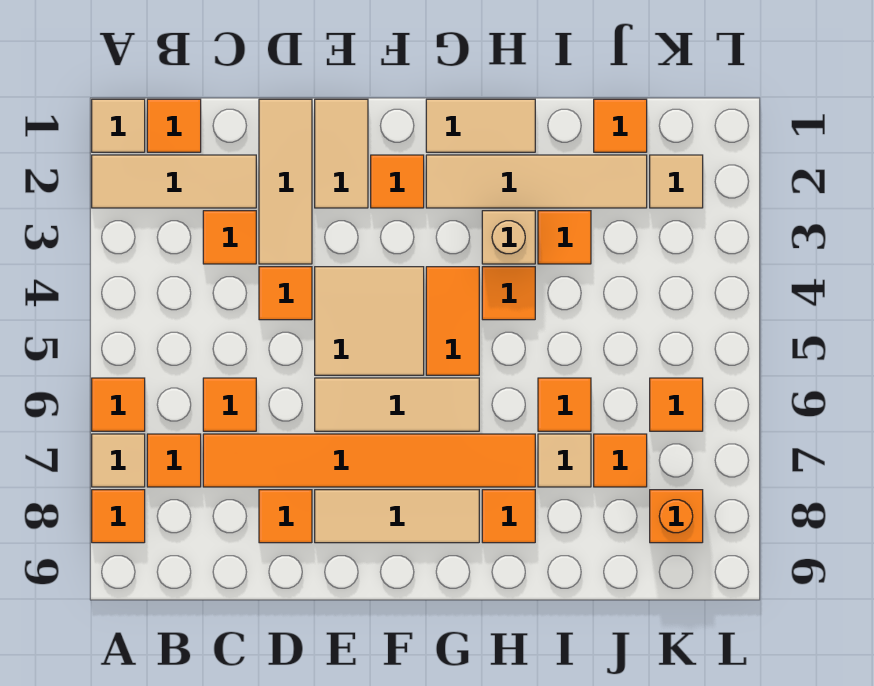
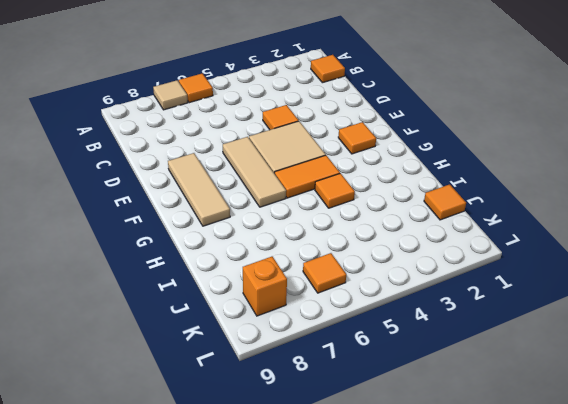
none -> tan tile A1 level 1
none -> tan tile A2:C2 level 1
none -> orange tile A8 level 1
none -> orange tile B7 level 1

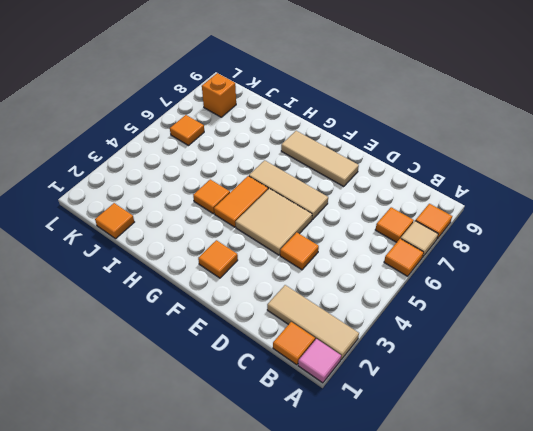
pink tile A1 level 1 -> tan tile A1 level 1
none -> orange tile C3 level 1
none -> orange tile C6 level 1
none -> orange tile C7:H7 level 1
none -> tan tile D1:D3 level 1

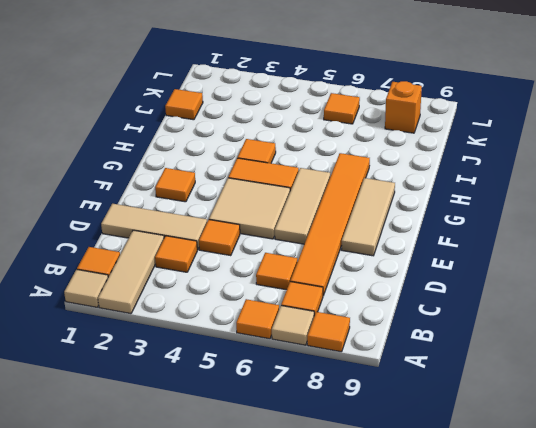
none -> orange tile D8 level 1
none -> tan tile E1:E2 level 1
none -> tan tile G1:H1 level 1
none -> tan tile G2:J2 level 1

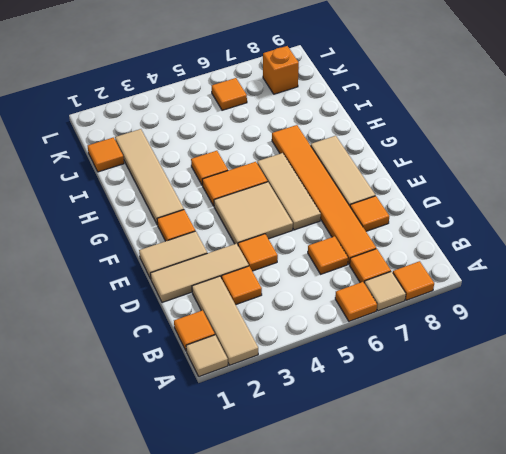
none -> tan tile G1:H1 level 1
none -> tan brick H3 level 1
none -> orange tile H8 level 1
none -> orange tile I3 level 1

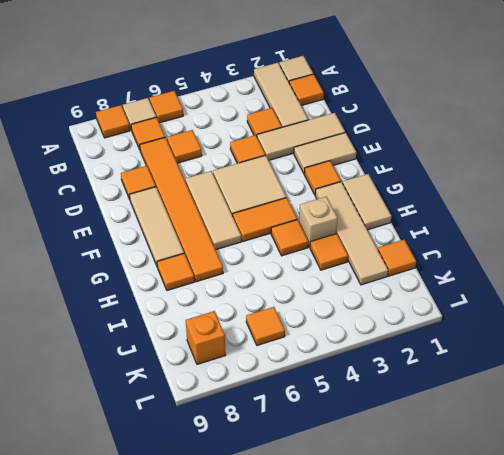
none -> orange tile I6 level 1
none -> tan tile I7 level 1
none -> orange tile J7 level 1
none -> tan tile K2 level 1

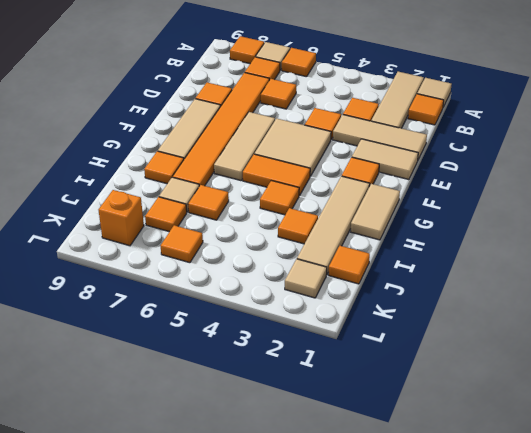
none -> tan brick H3 level 1

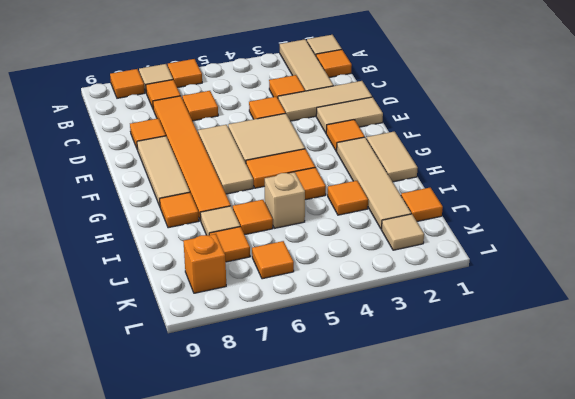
tan brick I5 level 1 -> tan brick H3 level 1

